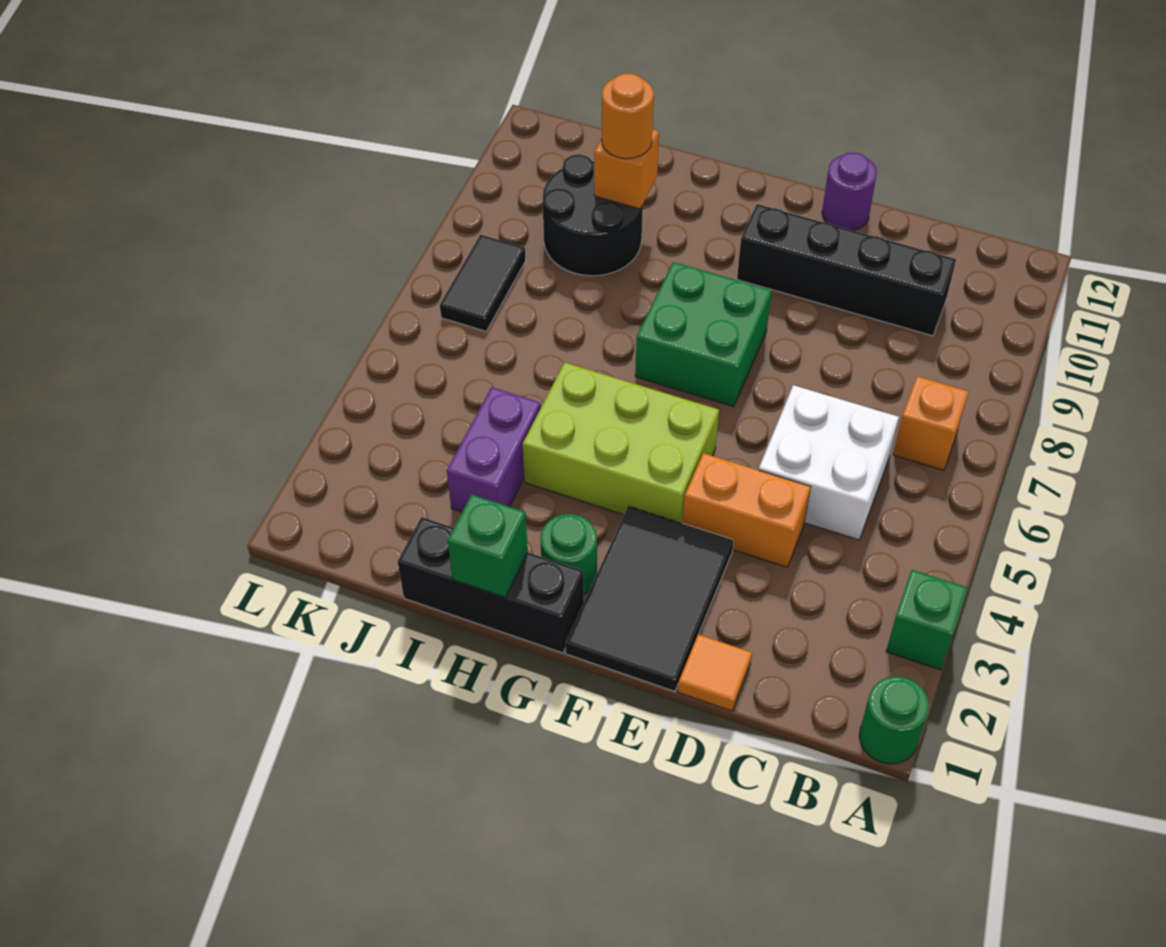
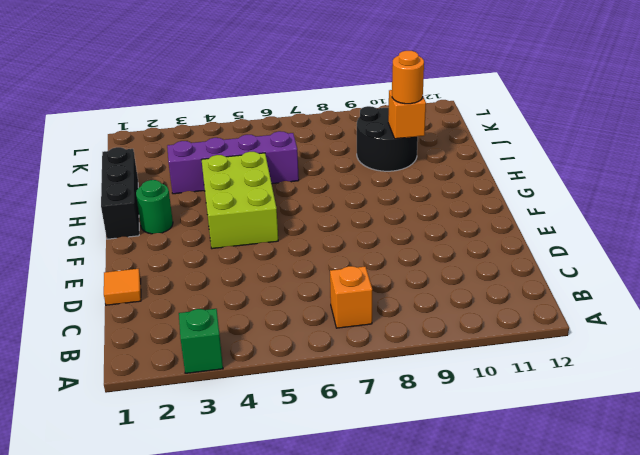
purple brick I3:I6 level 1 -> purple brick I3:I4 level 1
none -> green round brick A1 level 1
none -> white brick C5:D6 level 1
none -> black brick C10:F10 level 1

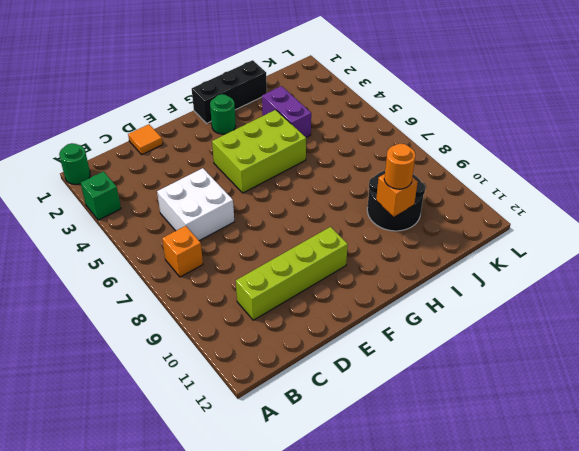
lime brick C10:F10 level 1 -> black brick C10:F10 level 1
none -> orange brick D4:E4 level 1
none -> black tile E1:F3 level 1
none -> purple round brick E12 level 1

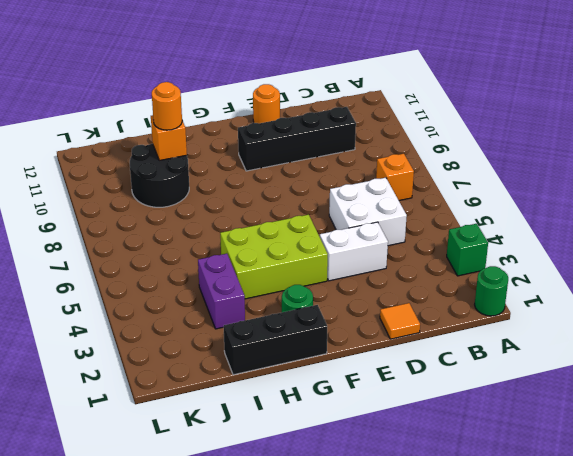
white brick D4:E4 level 1 -> orange brick D4:E4 level 1
orange round brick E12 level 1 -> purple round brick E12 level 1
none -> black tile E1:F3 level 1
none -> green brick F7:G8 level 1
none -> black tile K7:K8 level 1

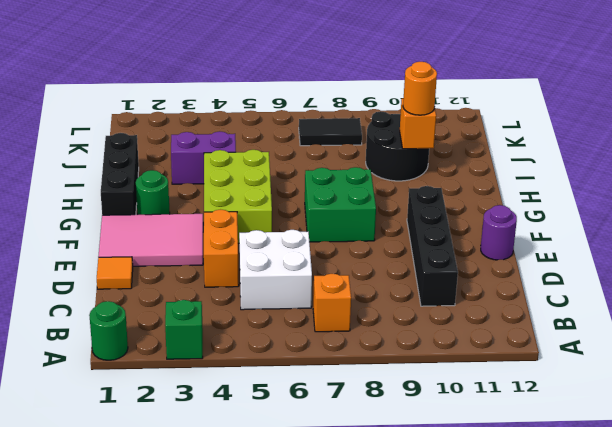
pink tile E1:F3 level 1 -> black tile E1:F3 level 1
none -> green brick H1 level 2

